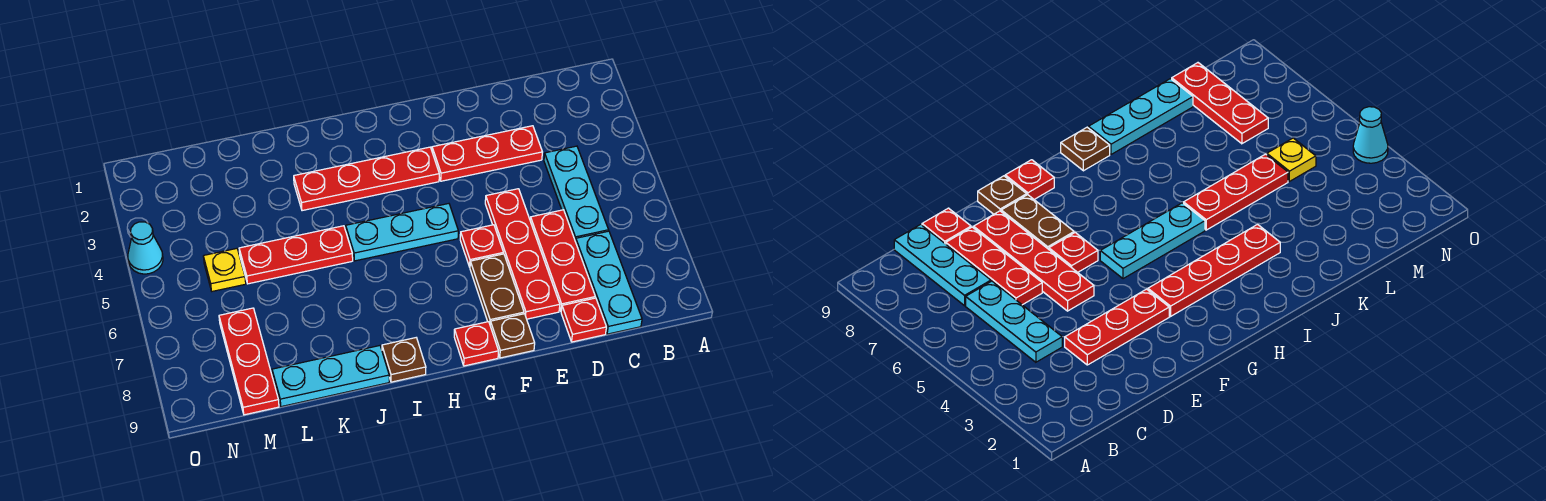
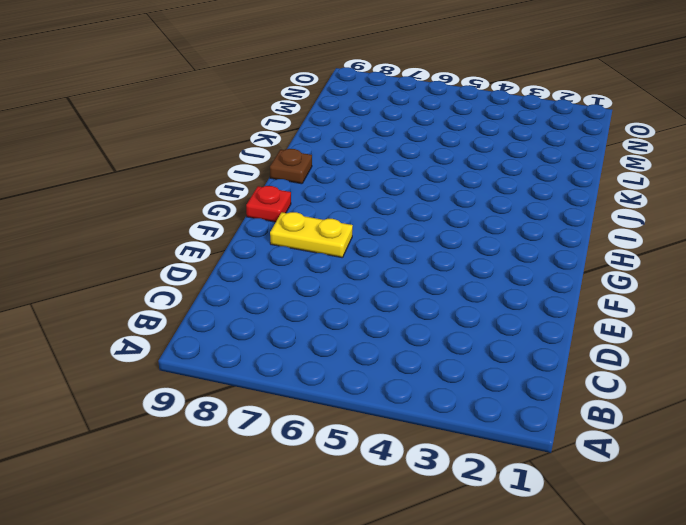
yellow plate F7:F8 level 1 -> brown plate F7:F8 level 1
none -> cyan plate C4:C6 level 1
none -> cyan plate C7:C9 level 1
none -> red plate D3:F3 level 1

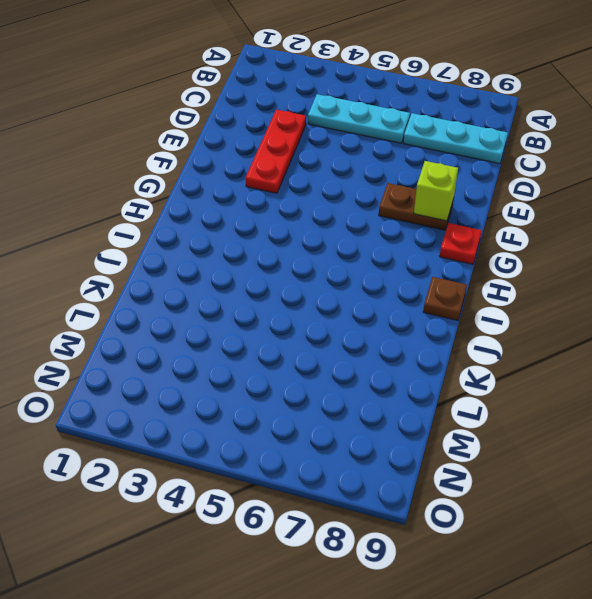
lime brick F8 level 2 -> none
none -> red plate D6:D8 level 1
none -> red plate D9 level 1
none -> red plate E5:E8 level 1

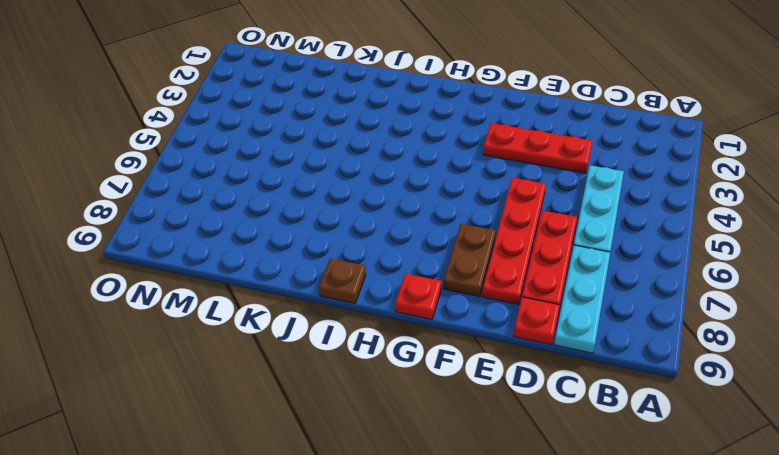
none -> red plate F6 level 1
none -> brown plate F9 level 1
none -> red plate G3:J3 level 1

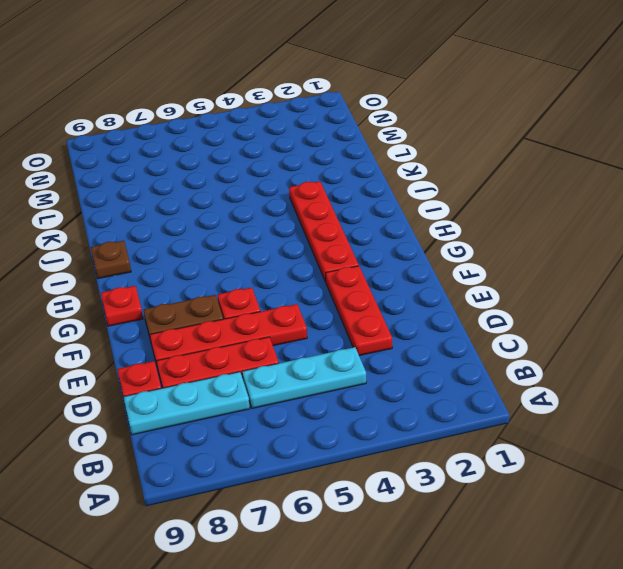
none -> brown plate F9 level 1
none -> cyan plate G5:I5 level 1
none -> red plate J5:L5 level 1

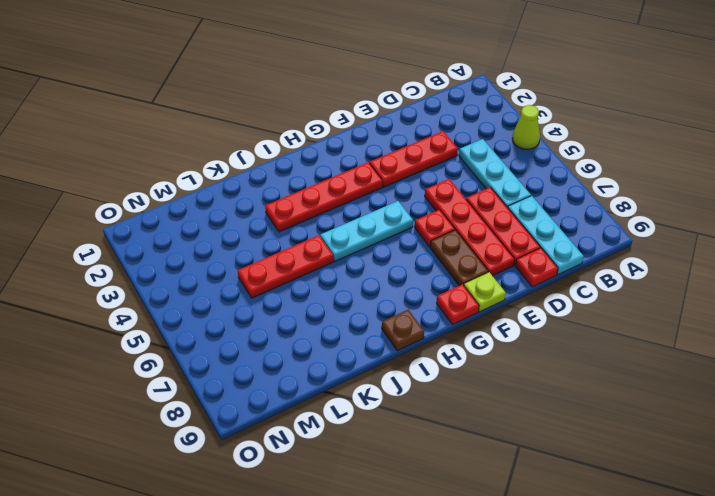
lime cone A4 level 1 -> none
lime plate F9 level 1 -> brown plate F9 level 1
none -> cyan plate J9:L9 level 1
none -> yellow plate M5 level 1
none -> red plate M7:M9 level 1

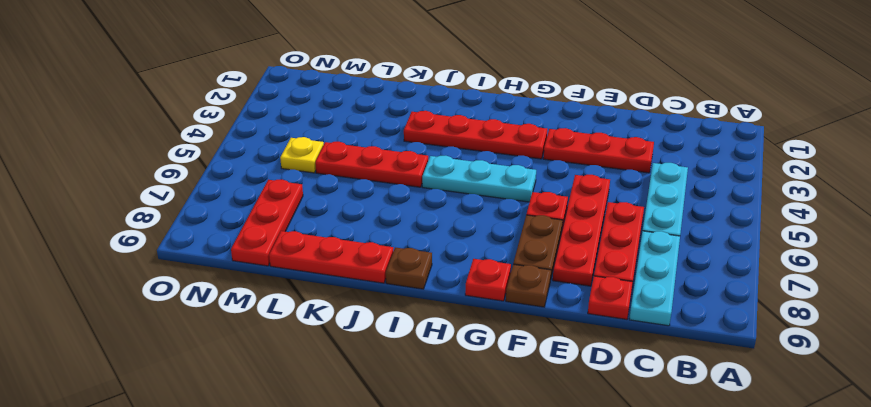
red plate J9:L9 level 1 -> cyan plate J9:L9 level 1
none -> cyan cone O4 level 1

